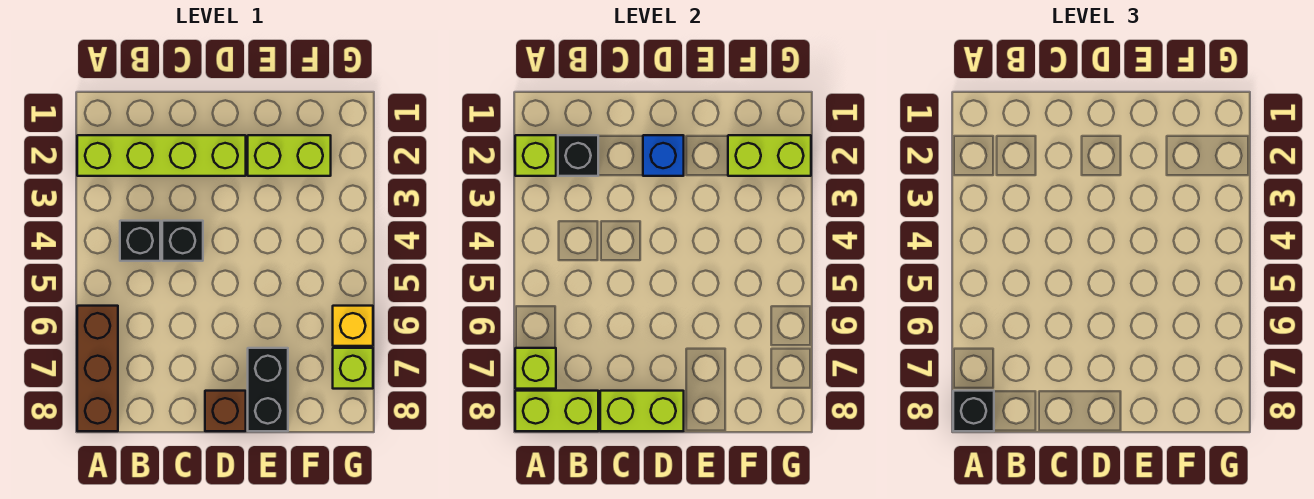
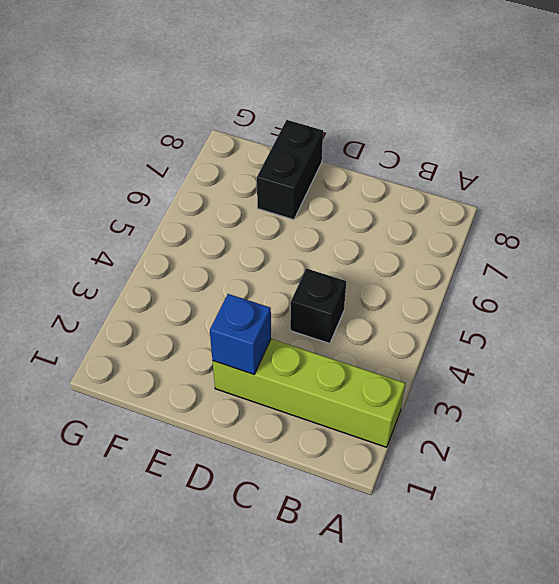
none -> brown brick A6:A8 level 1
none -> black brick B4 level 1
none -> brown brick D8 level 1

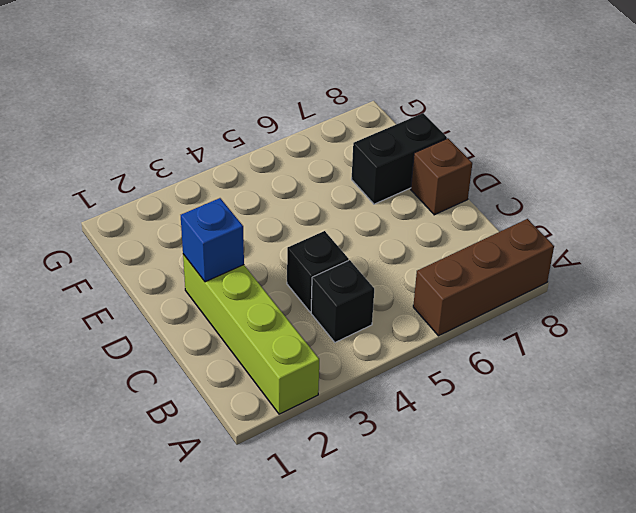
none -> lime brick E2:F2 level 1
none -> yellow brick G6 level 1
none -> lime brick G7 level 1

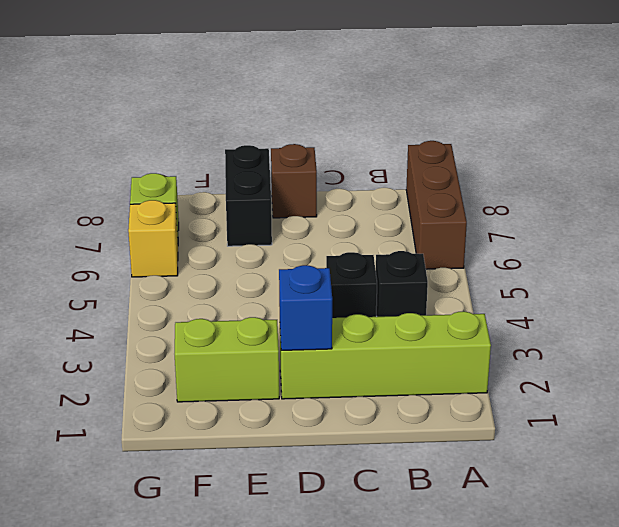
none -> lime brick A2 level 2
none -> lime brick A7 level 2
none -> lime brick A8:B8 level 2

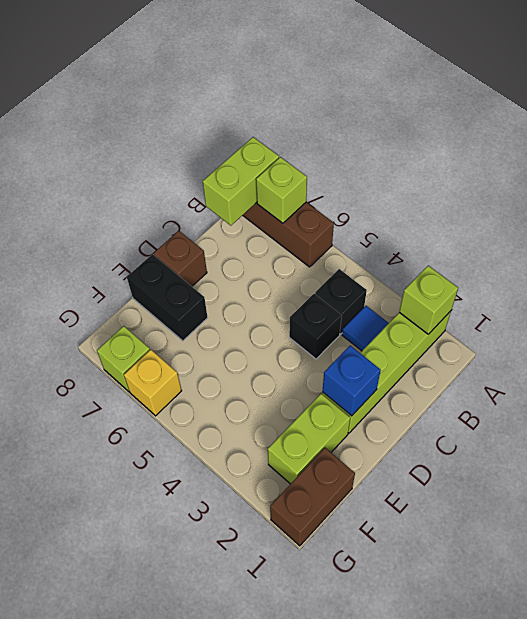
blue tile B3 level 1 -> none
brown brick F1:G1 level 1 -> none
none -> black brick B2 level 2
none -> lime brick C8:D8 level 2
none -> lime brick F2:G2 level 2

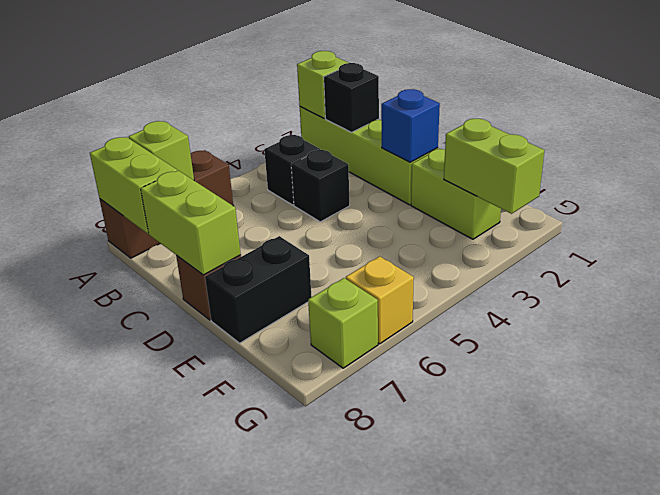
none -> black brick A8 level 3

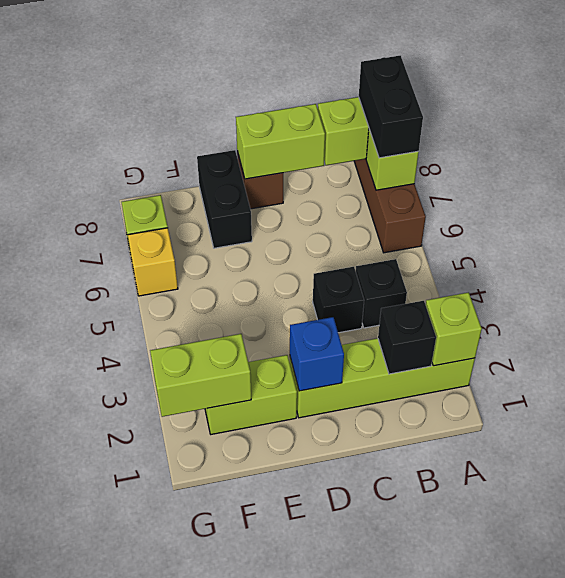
black brick A7:A8 level 3 -> black brick A8 level 3

